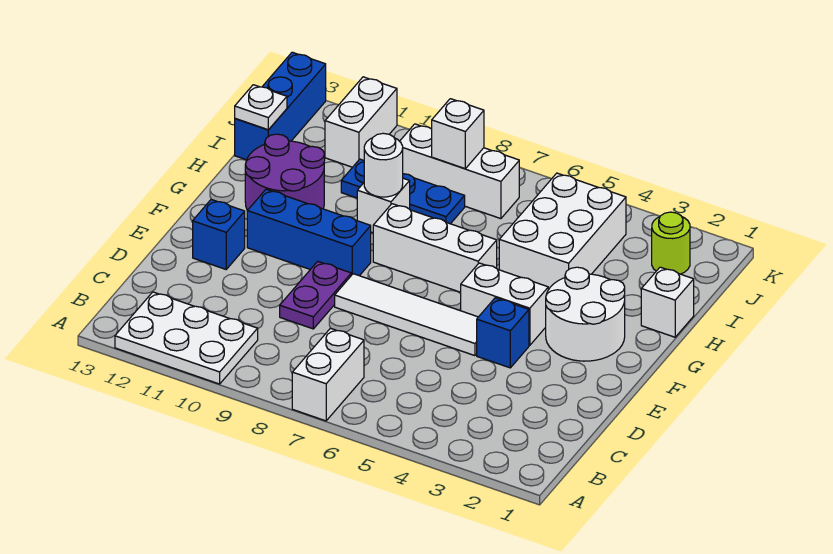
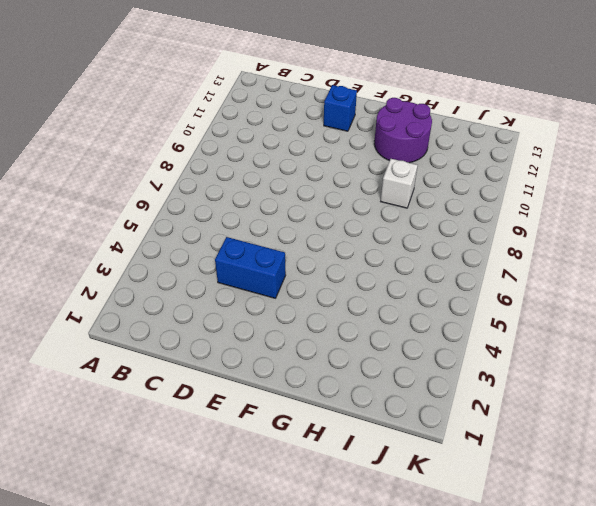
blue brick D4:E4 level 1 -> blue brick E4 level 1
none -> white brick A7:B7 level 1
none -> white plate A10:B12 level 1
none -> purple plate D9:E9 level 1

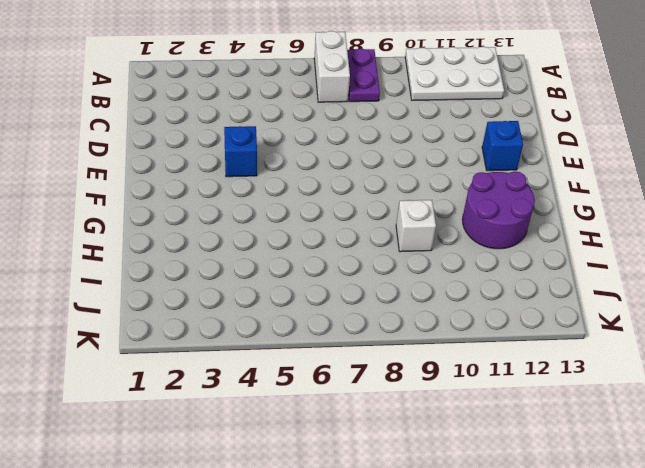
purple plate A8:B8 level 1 -> purple plate D9:E9 level 1
none -> white tile E5:E8 level 1
none -> white round brick F2:G3 level 1
none -> white brick F4:F5 level 1

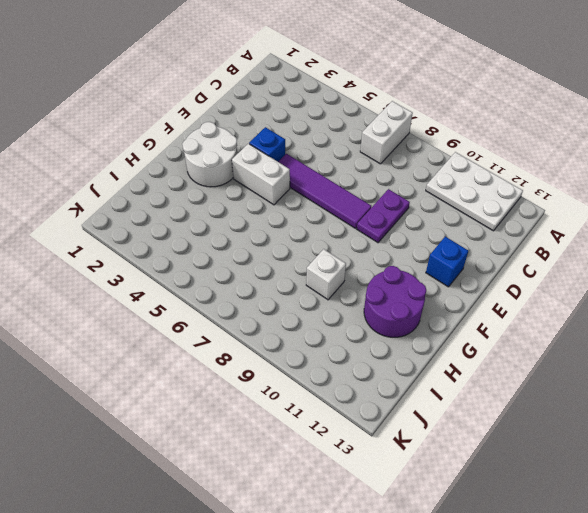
purple tile E5:E8 level 1 -> white tile E5:E8 level 1
none -> blue brick F9:F11 level 1
none -> white brick G6:G8 level 1
none -> white brick H1 level 1

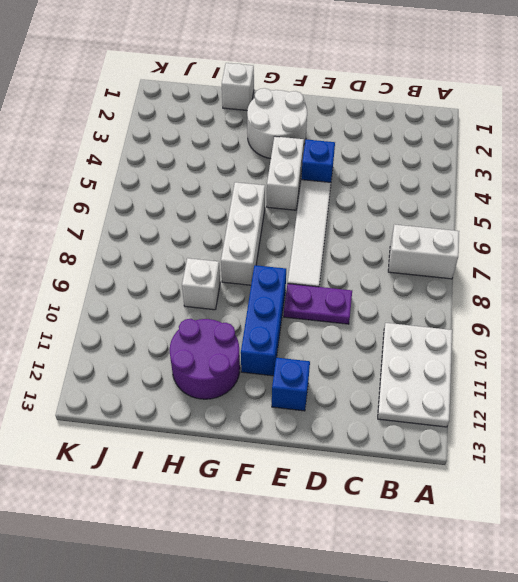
none -> white brick H4:J5 level 1
none -> blue plate I8:I10 level 1
none -> blue brick I13:K13 level 1

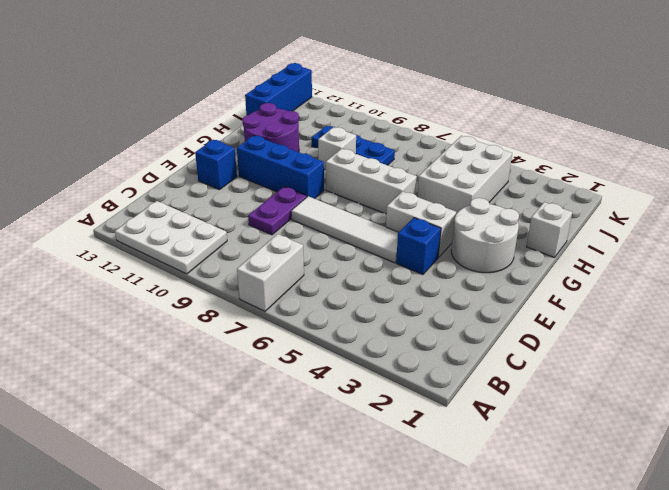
none -> lime round brick J2 level 1
none -> white brick J7:J9 level 1
none -> white brick J11:K11 level 1

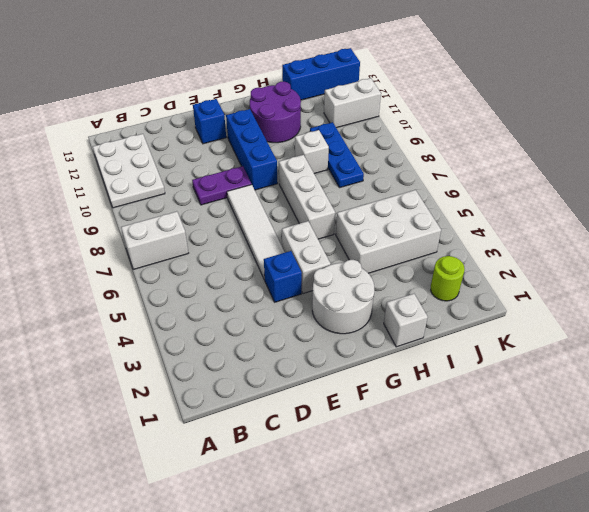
none -> white brick J7:J9 level 1
none -> white round brick H9 level 2
none -> white plate I13 level 2

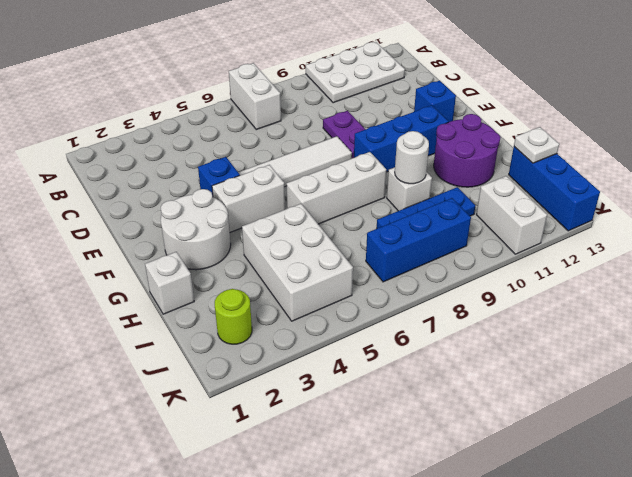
blue brick J7:J9 level 1 -> white brick J7:J9 level 1
none -> white brick J8 level 2

